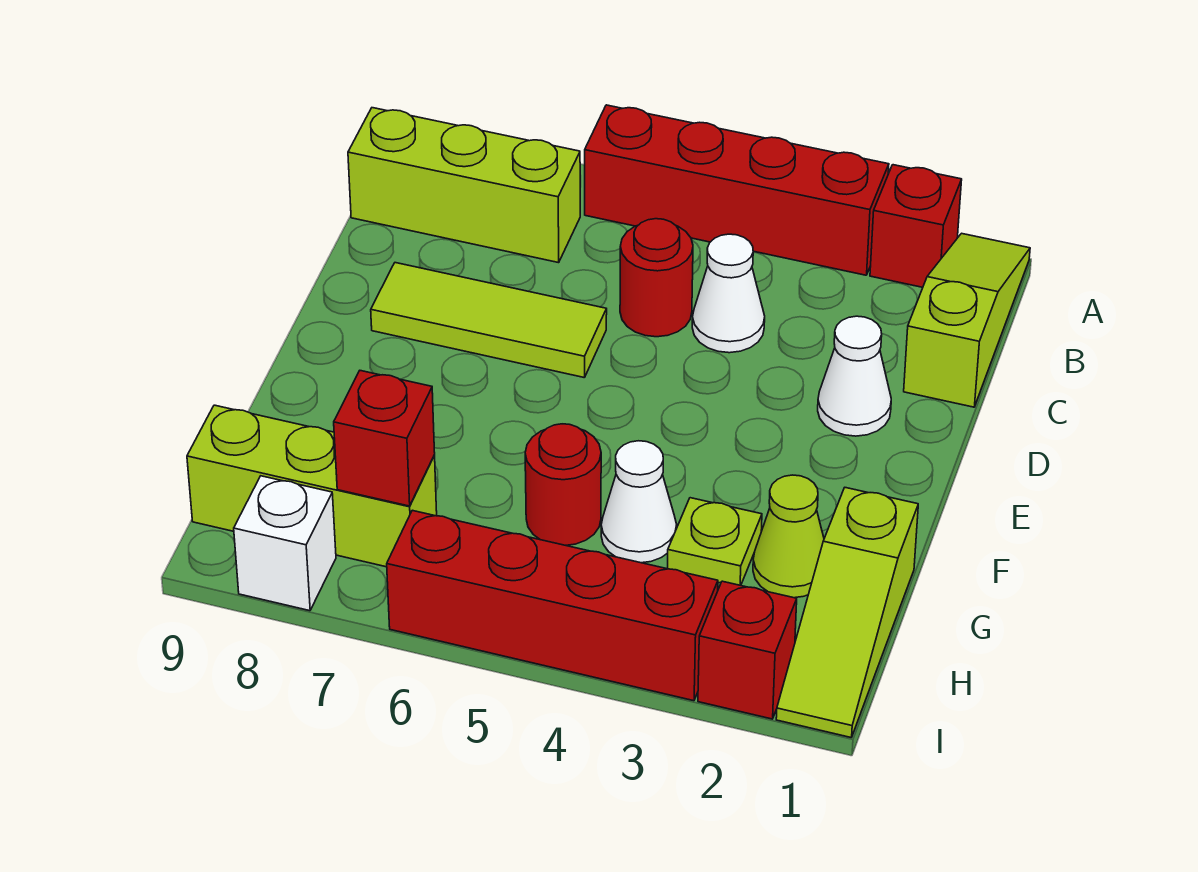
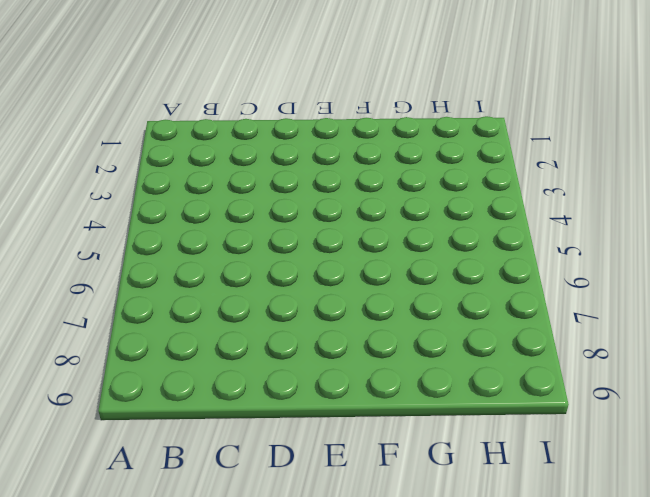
none -> lime slope A1:C1 level 1 top C
none -> red brick A2 level 1
none -> red brick A3:A6 level 1

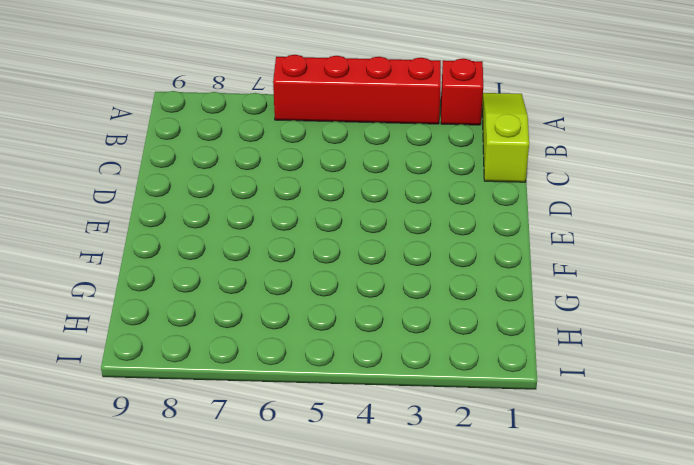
none -> lime brick B7:B9 level 1
none -> white cone C4 level 1
none -> red round brick C5 level 1

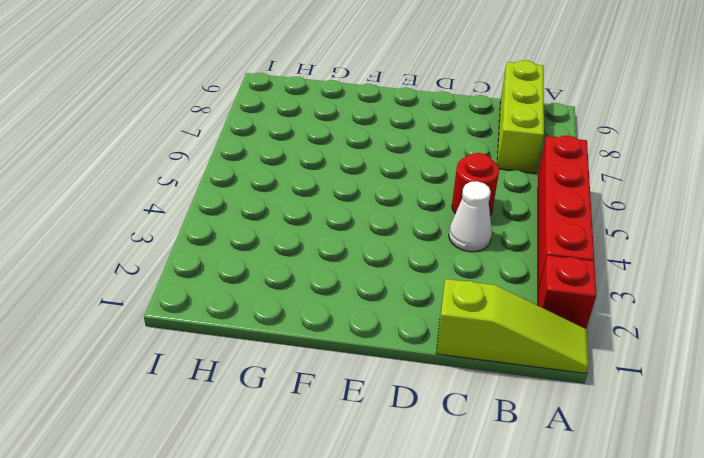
none -> white cone D2 level 1
none -> lime tile D6:D8 level 1
none -> lime slope G1:I1 level 1 top G

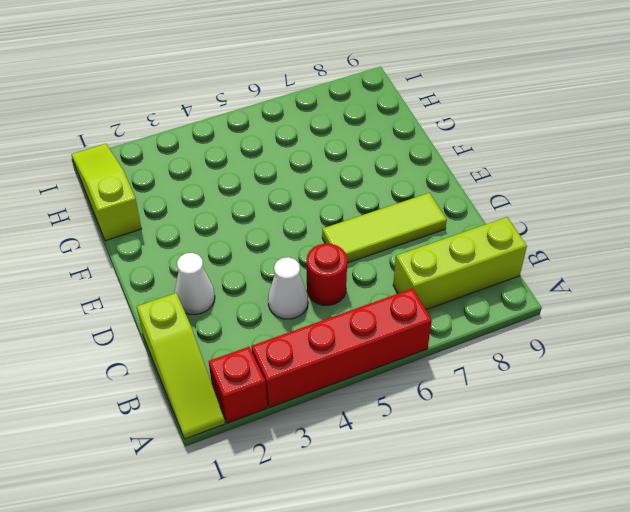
none -> lime cone G2 level 1
none -> lime plate G3 level 1
none -> white cone G4 level 1

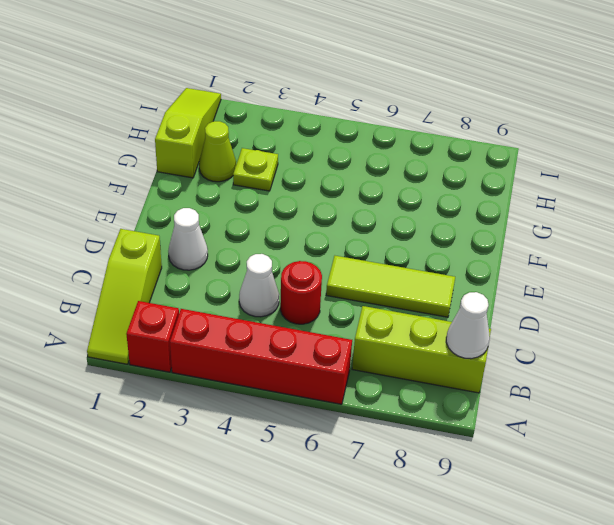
white cone B9 level 2 -> white cone G4 level 1
none -> red round brick G5 level 1
none -> lime brick H7:H9 level 1
none -> red brick I2 level 1

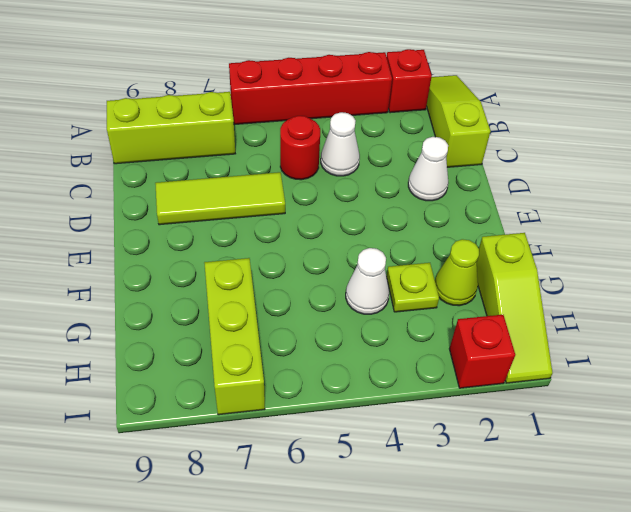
lime brick G7:I7 level 1 -> lime brick H7:H9 level 1
none -> red round brick G5 level 1
none -> red brick I3:I6 level 1
none -> white brick I8 level 1

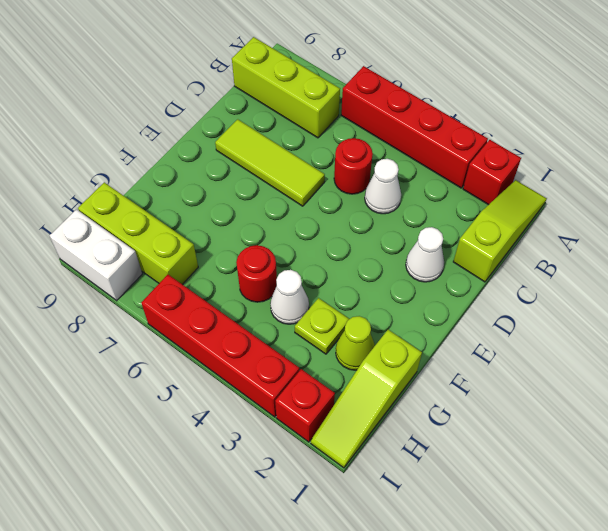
white brick I8:I9 level 1 -> white brick I8 level 1
none -> red brick H7 level 2

